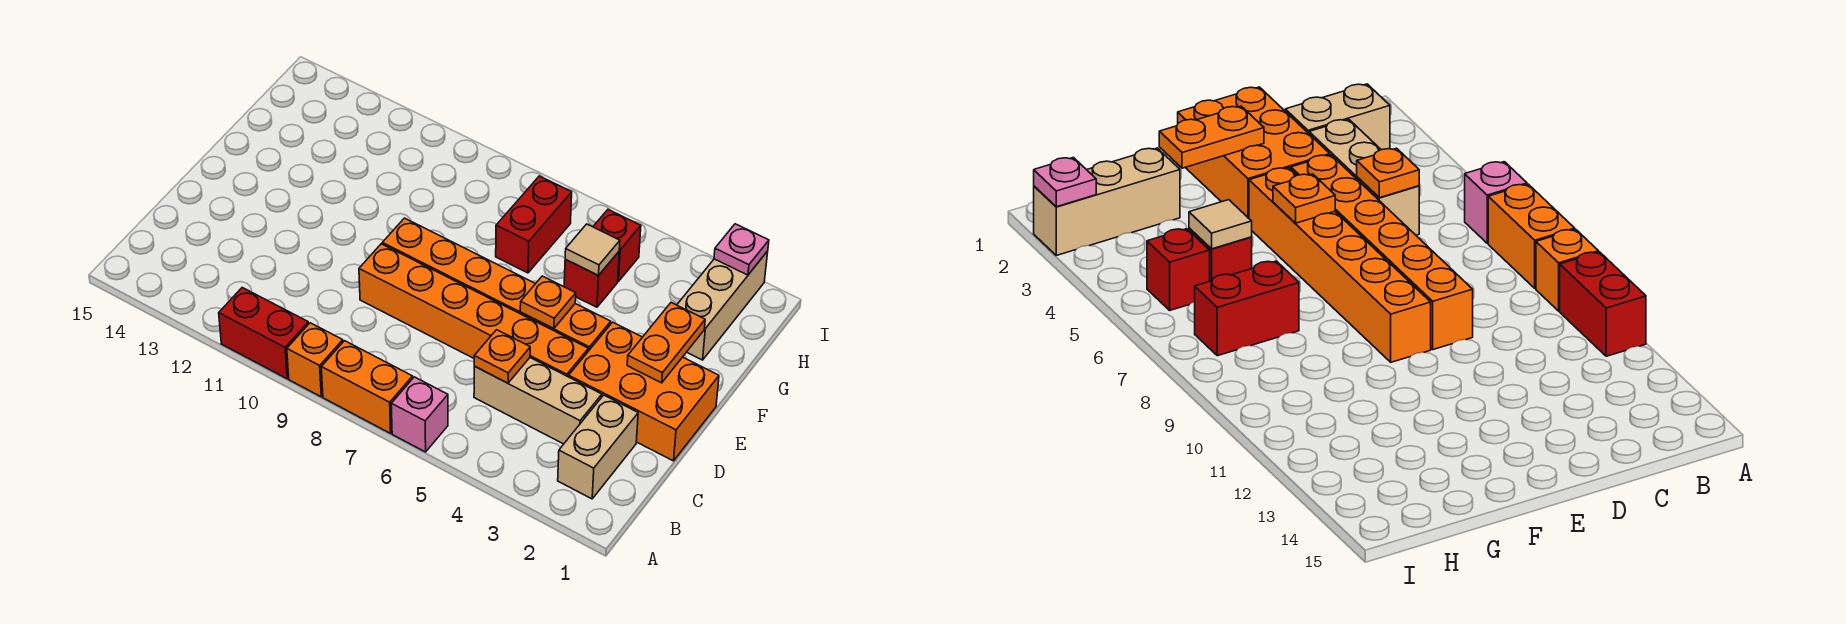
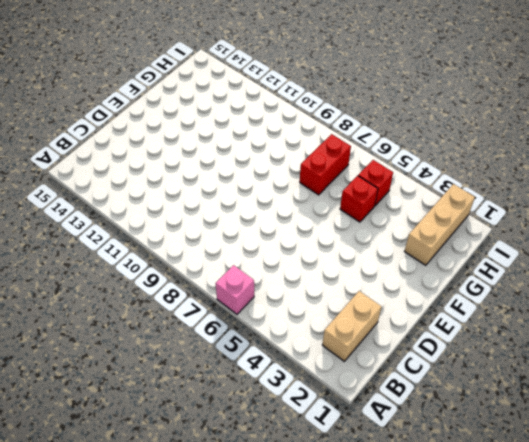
none -> orange brick A7:A8 level 1
none -> orange brick A9 level 1
none -> red brick A10:A11 level 1

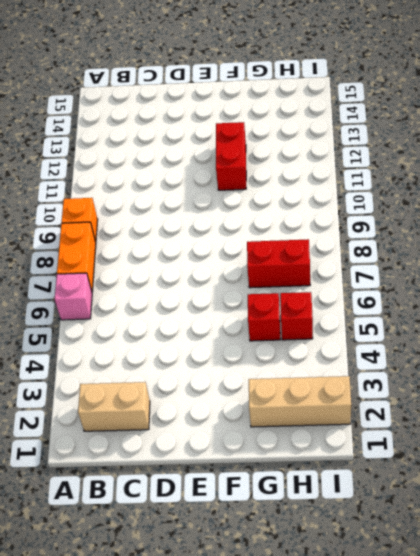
red brick F11:F12 level 1 -> red brick A10:A11 level 1
none -> tan brick C3:C5 level 1
none -> orange brick D1:E3 level 1
none -> orange brick D4:D9 level 1

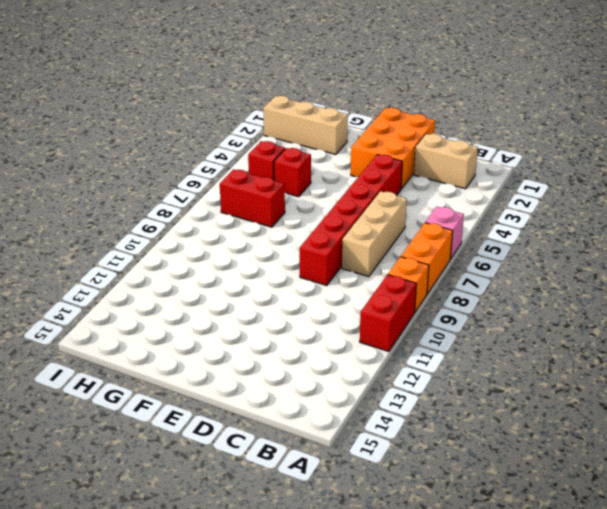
tan brick C6:C8 level 1 -> tan brick C3:C5 level 1
red brick D4:D9 level 1 -> orange brick D4:D9 level 1
none -> orange brick E4:E9 level 1
none -> orange plate C5 level 2
none -> orange plate E2:F2 level 2

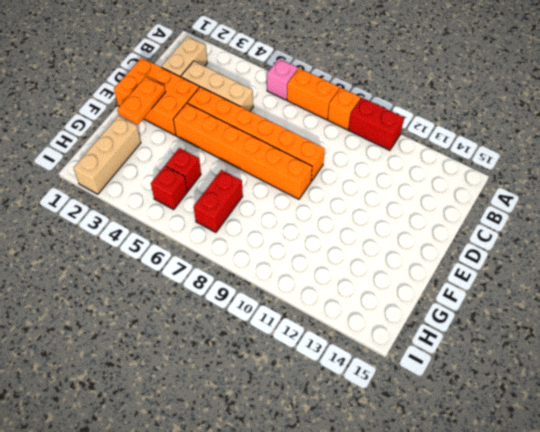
none -> orange plate C5 level 2
none -> orange plate E5 level 2
none -> tan tile G5 level 2

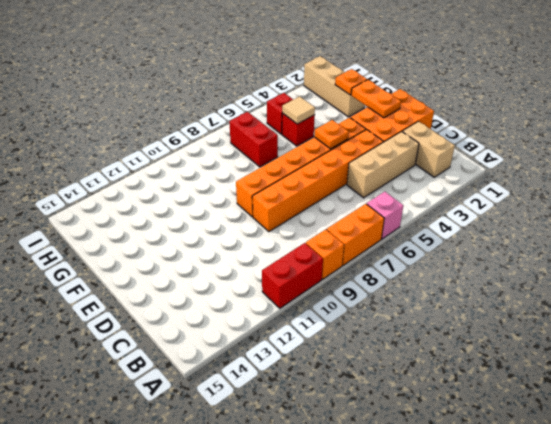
orange plate G2 level 2 -> orange plate C5 level 2
none -> pink plate I2 level 2

